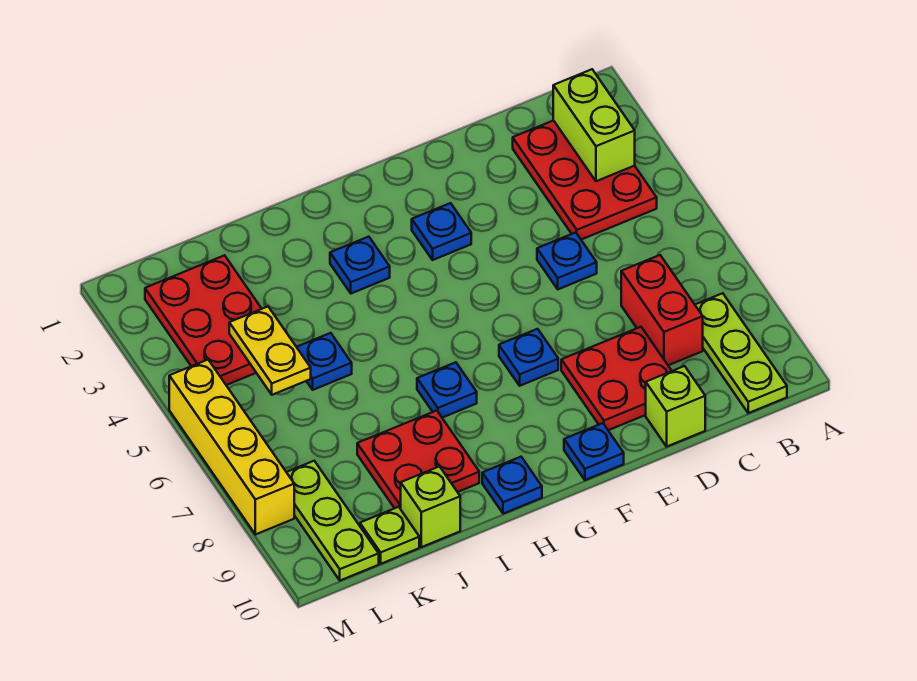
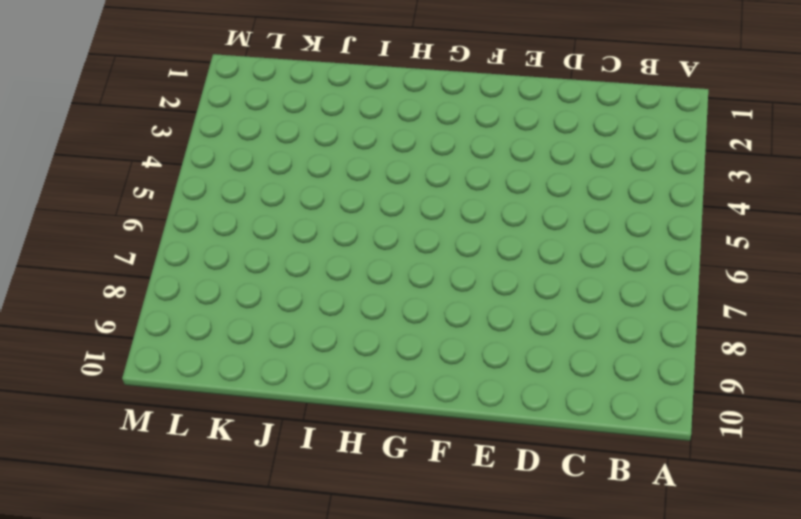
none -> red plate B2:C4 level 1
none -> lime plate B8:B10 level 1
none -> red brick C7:C8 level 1

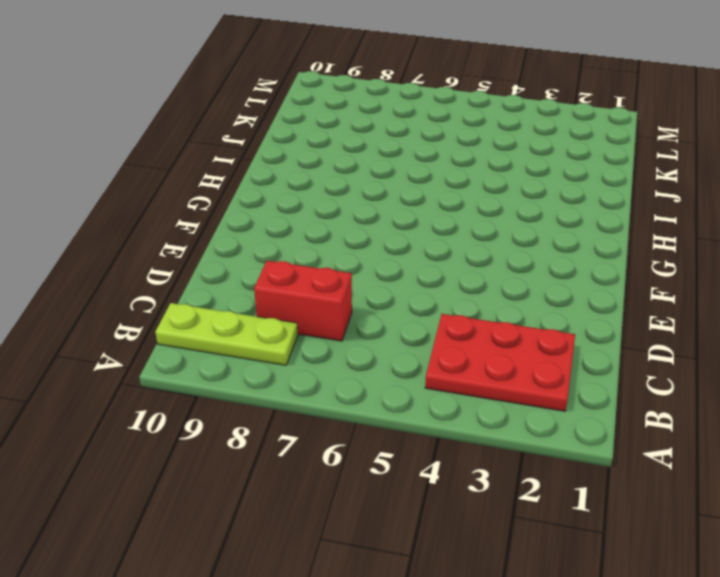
none -> blue plate D5 level 1
none -> red plate D8:E9 level 1
none -> lime brick D10 level 1

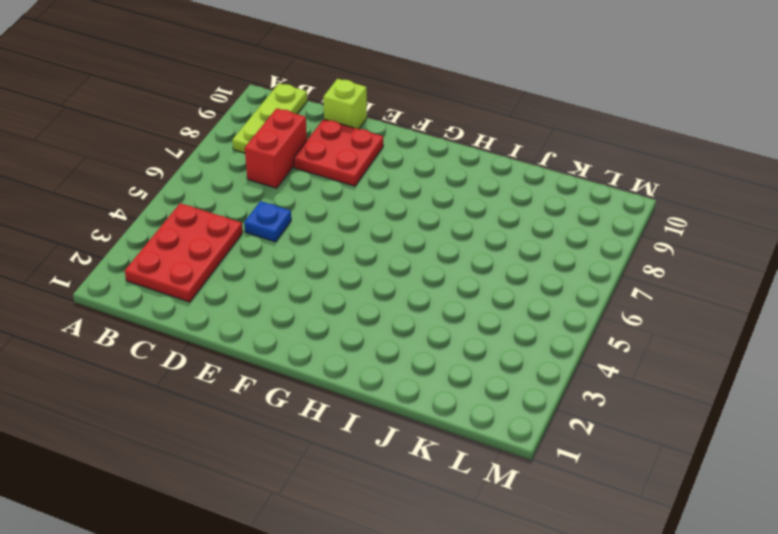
none -> blue plate F3 level 1
none -> blue plate F7 level 1
none -> blue plate F10 level 1

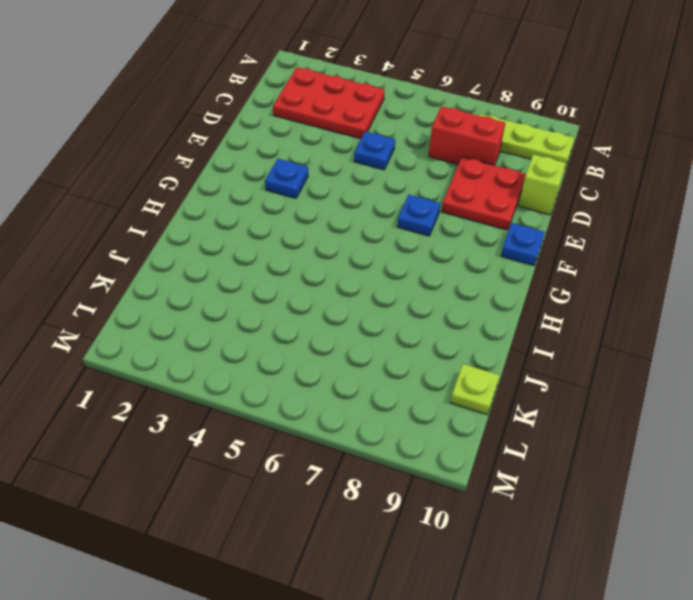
none -> blue plate H3 level 1
none -> blue plate H7 level 1
none -> blue plate H10 level 1

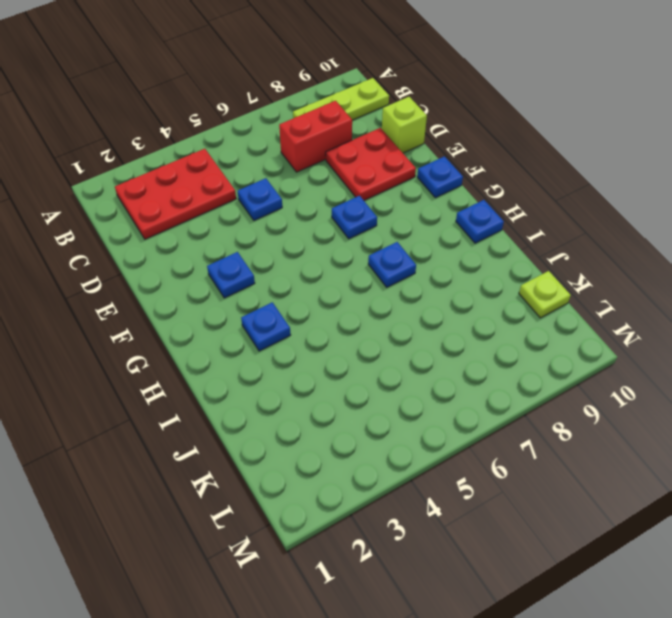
none -> red plate I8:J9 level 1
none -> blue plate J5 level 1
none -> lime brick J10 level 1

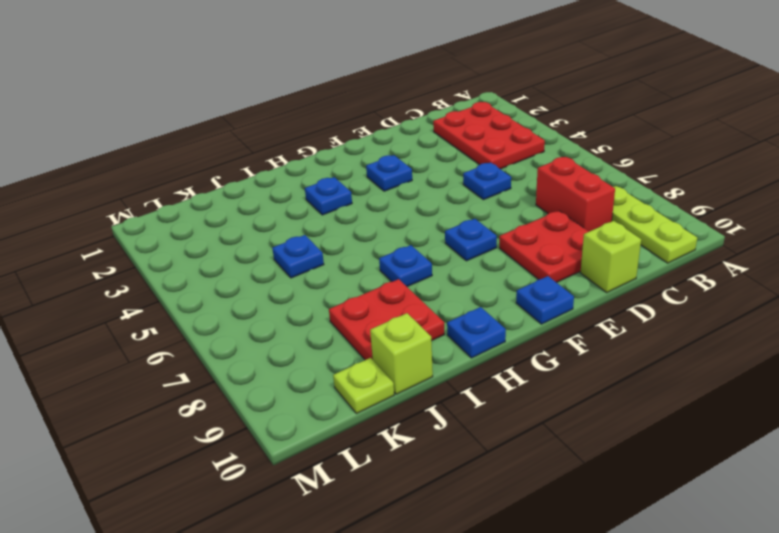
none -> red plate K2:L4 level 1
none -> lime plate L8:L10 level 1
none -> yellow brick M5:M8 level 1

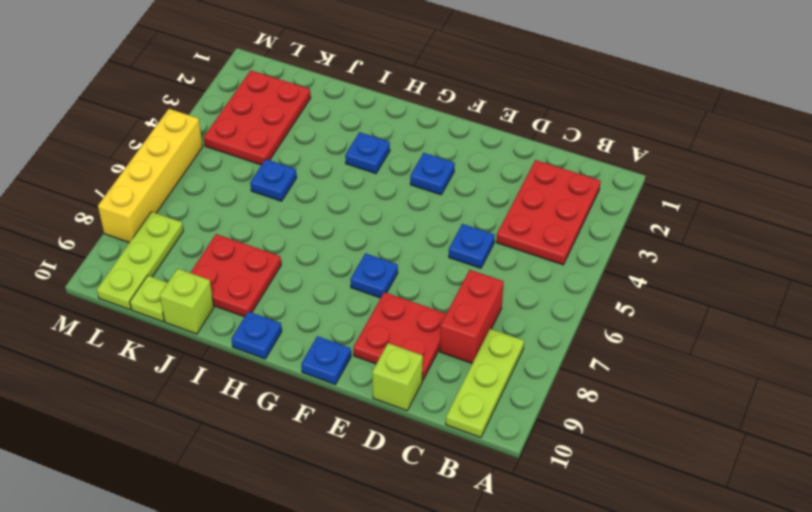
none -> blue plate H7 level 1
none -> lime brick B2:B3 level 2
none -> yellow plate K4:K5 level 2

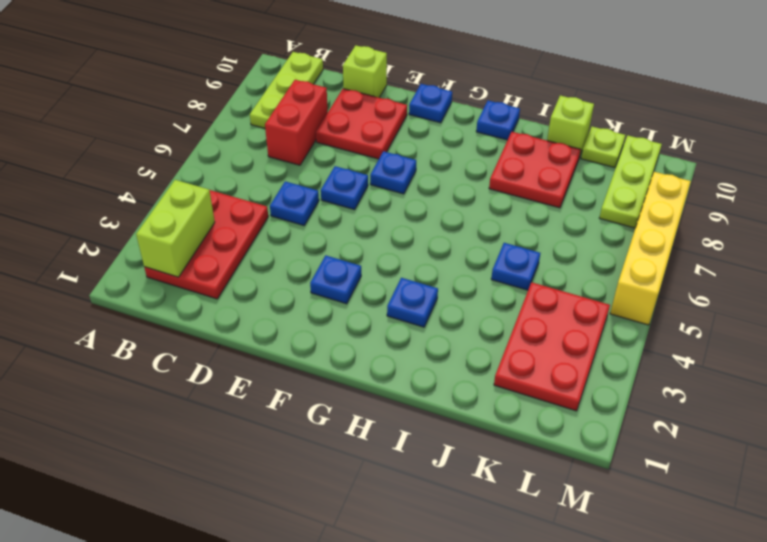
blue plate E6 level 1 -> blue plate H7 level 1
none -> yellow plate K4:K5 level 2

